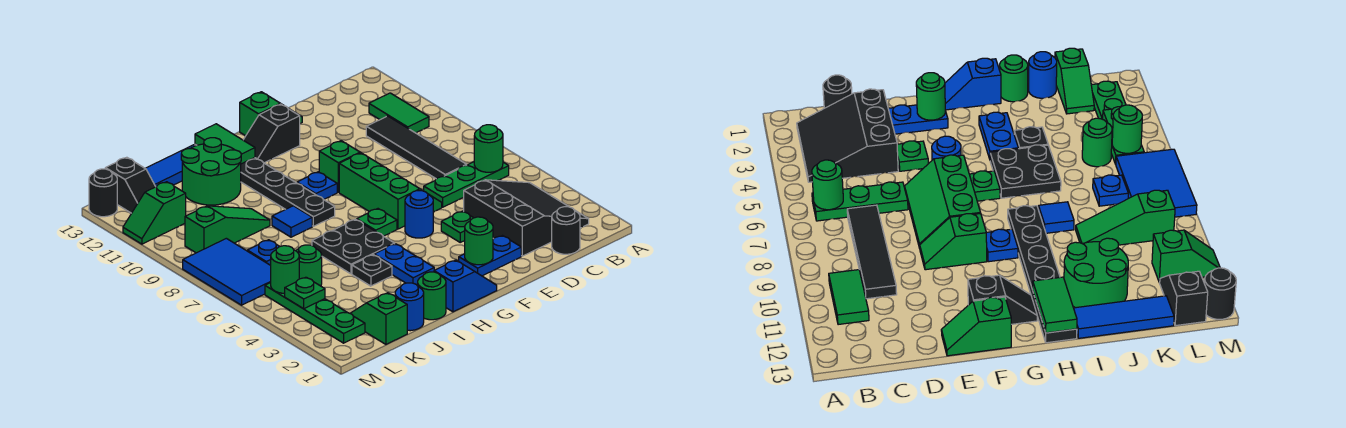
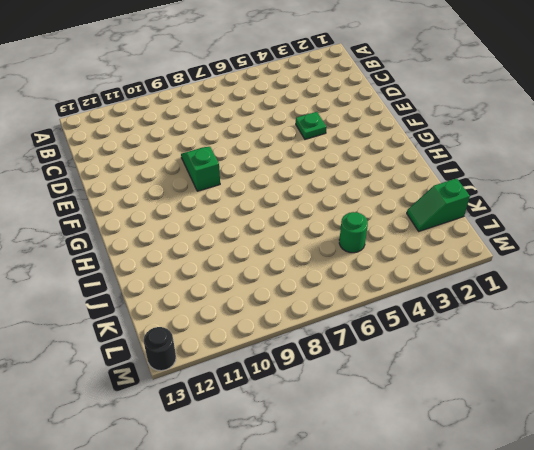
none -> black slope B2:D4 level 1 top D
none -> green plate B6:D6 level 1
none -> green tile B10:B11 level 1
none -> black round brick C1 level 1

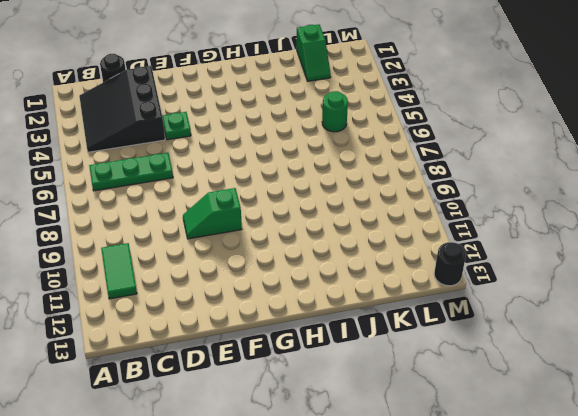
none -> black tile C7:C10 level 1
none -> blue plate E2:F2 level 1
none -> green slope E6:F8 level 1 top F
none -> green slope E13:F13 level 1 top F

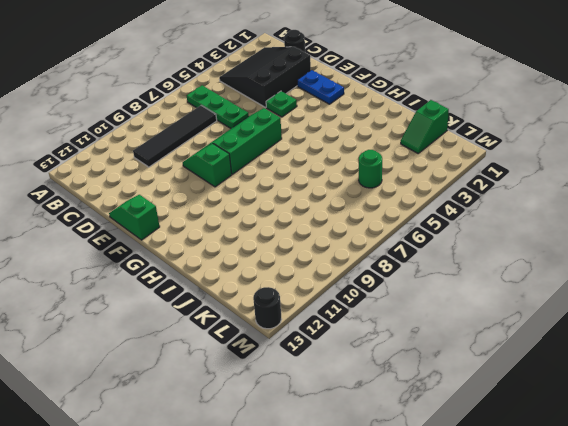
none -> green tile B10:B11 level 1
none -> blue round brick F5 level 1
none -> black slope F12:G12 level 1 top F
none -> blue slope G1:H1 level 1 top H

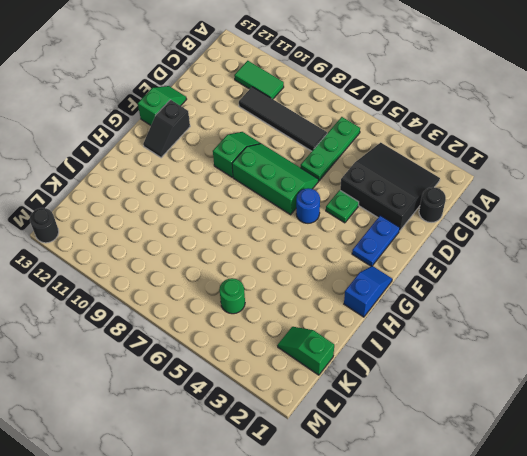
none -> green plate G6 level 1
none -> blue plate G9 level 1
none -> blue plate H3:H4 level 1
none -> black plate H5:I6 level 1

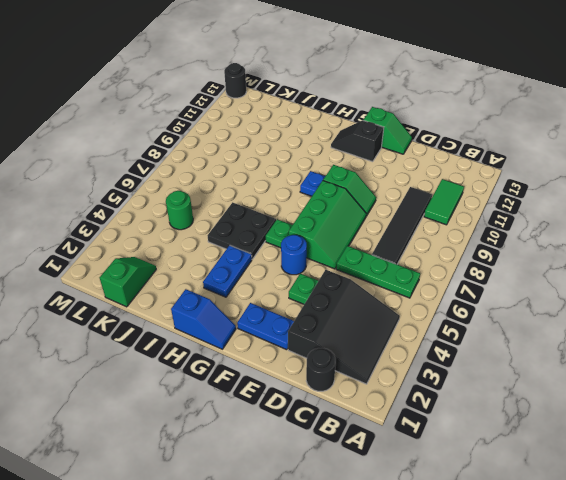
none -> black plate H8:H13 level 1
none -> green round brick I1 level 1
none -> black plate I4 level 1
none -> blue tile I8 level 1

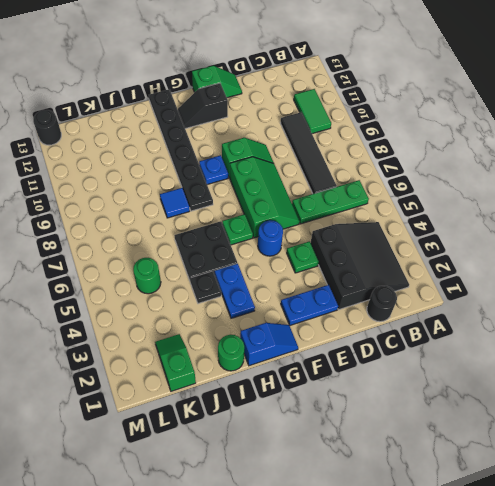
none -> green round brick I11:J12 level 1
none -> blue tile I13:K13 level 1
none -> blue round brick J1 level 1
none -> green slope J9:L9 level 1 top L

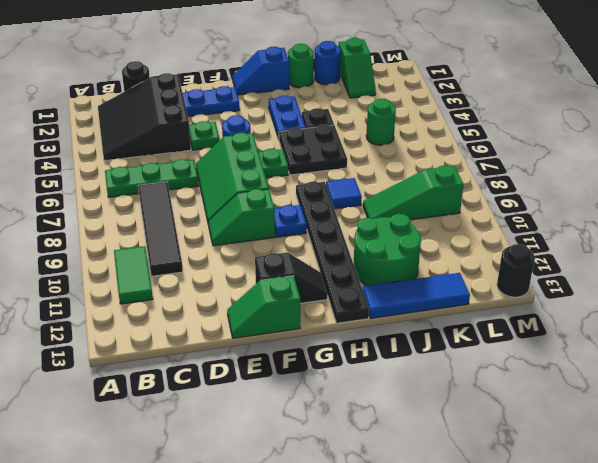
none -> blue plate K7 level 1
none -> green plate L2:L5 level 1
none -> blue tile L6:M8 level 1
none -> green slope L11:M11 level 1 top L

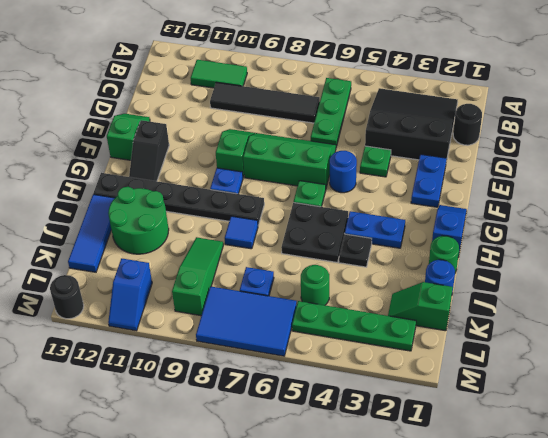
blue slope L11:M11 level 1 top L -> green slope L11:M11 level 1 top L
none -> black slope L12:L13 level 1 top 13
none -> green round brick B6 level 2
none -> green round brick F2 level 2
none -> green tile H12:H13 level 2

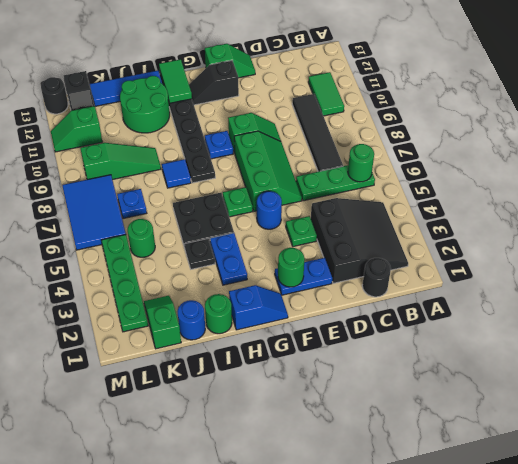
none -> green plate L4 level 2
none -> green round brick L5 level 2

